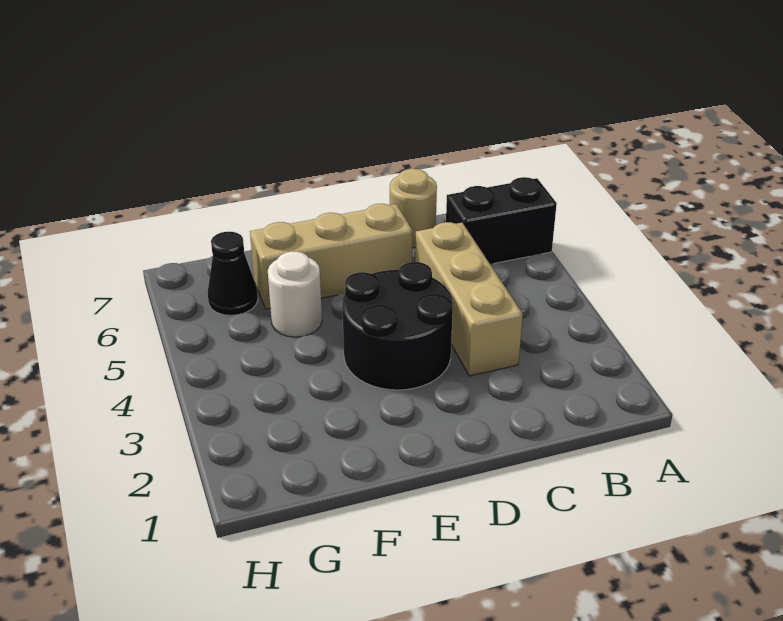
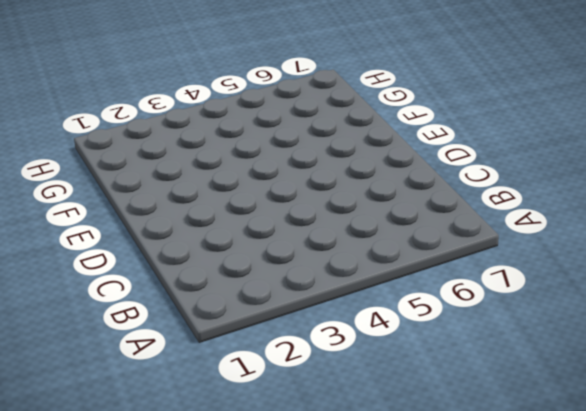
none -> black brick A6:B6 level 1
none -> tan brick C3:C5 level 1

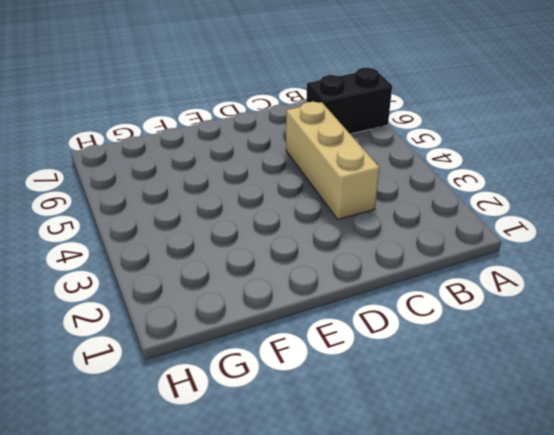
none -> tan round brick C7 level 1
none -> black round brick D3:E4 level 1

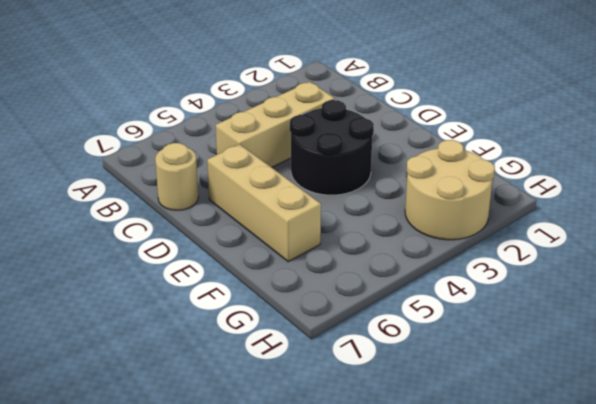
tan round brick G2:H3 level 1 -> none
none -> black brick A6:B6 level 1
none -> white round brick F5 level 1

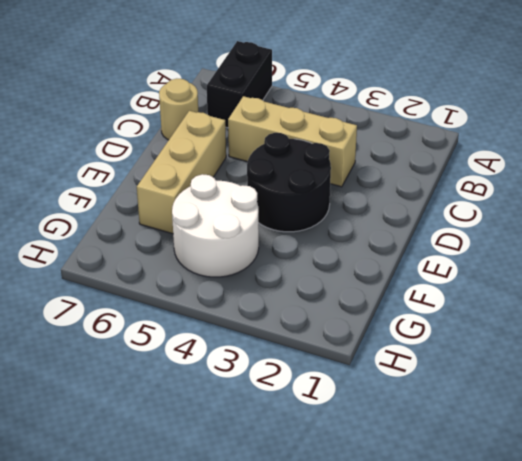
white round brick F4:G5 level 1 -> white round brick F5 level 1
none -> black cone G6 level 1

